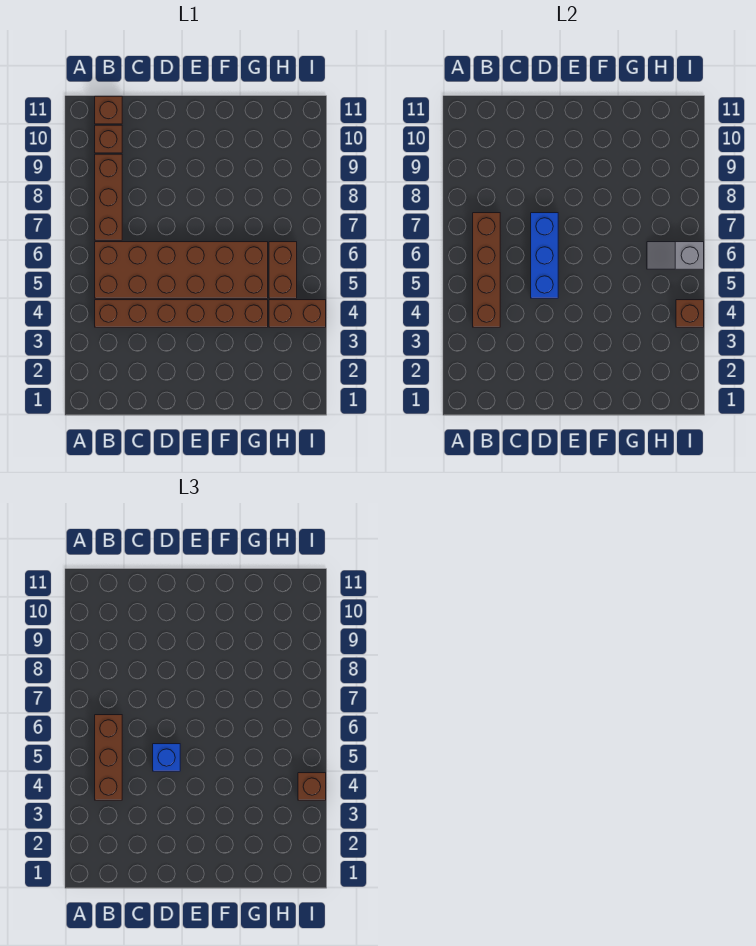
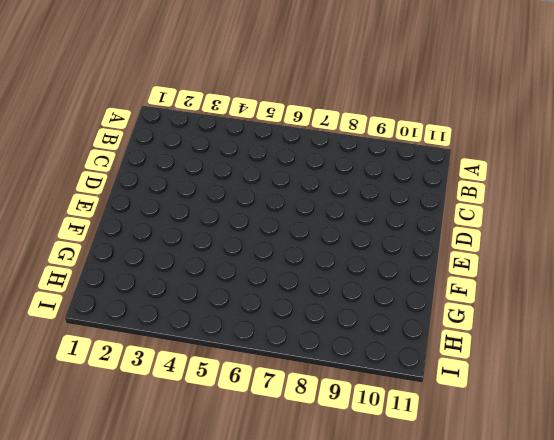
none -> brown brick B4:G4 level 1
none -> brown brick B5:G6 level 1
none -> brown brick B7:B9 level 1

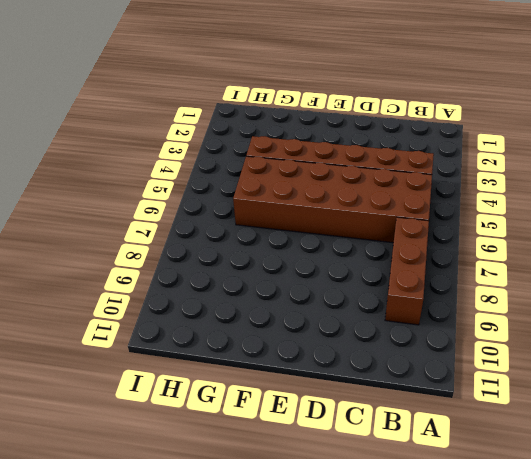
none -> brown brick B10 level 1
none -> brown brick B11 level 1
none -> brown brick H4:I4 level 1

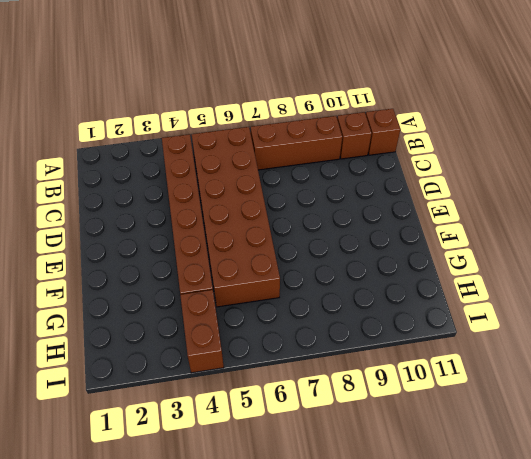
none -> brown brick H5:H6 level 1
none -> brown brick B4:B7 level 2
none -> blue brick D5:D7 level 2

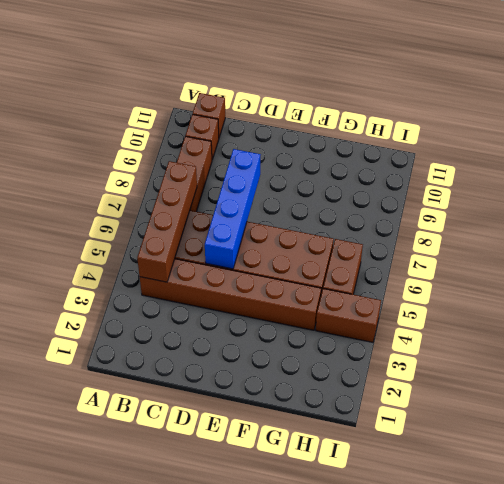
blue brick D5:D8 level 2 -> blue brick D5:D7 level 2
none -> grey slope H6:I6 level 2 top I
none -> brown brick I4 level 2
none -> brown brick B4:B6 level 3

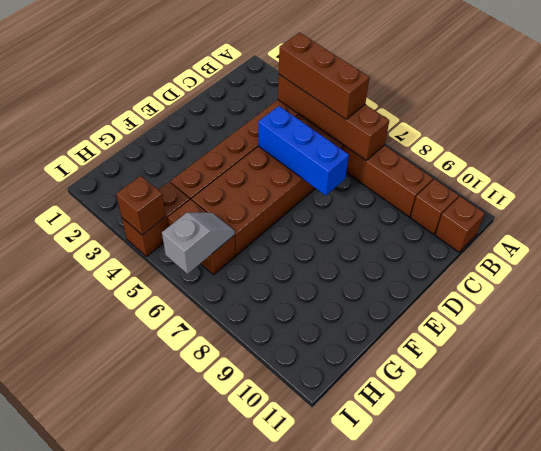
none -> blue brick D5 level 3
none -> brown brick I4 level 3

